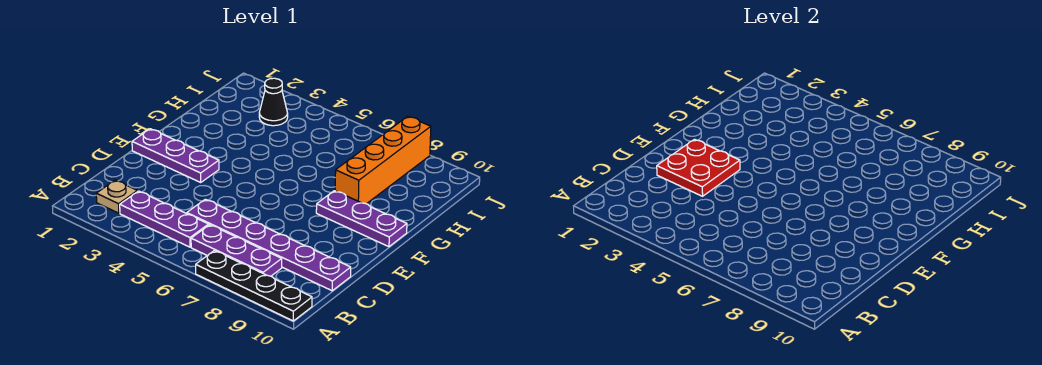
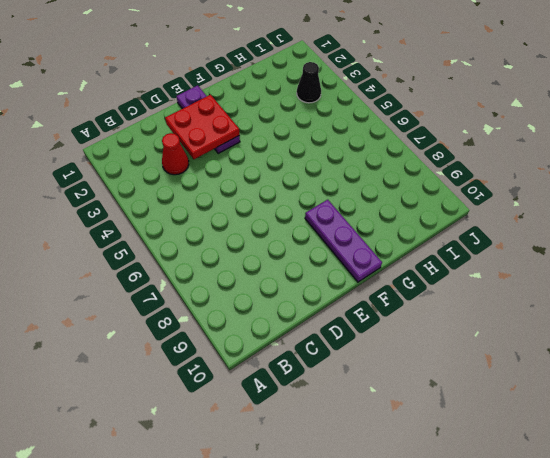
red cone C3 level 1 -> none
none -> black plate A7:A10 level 1
none -> tan plate B2 level 1

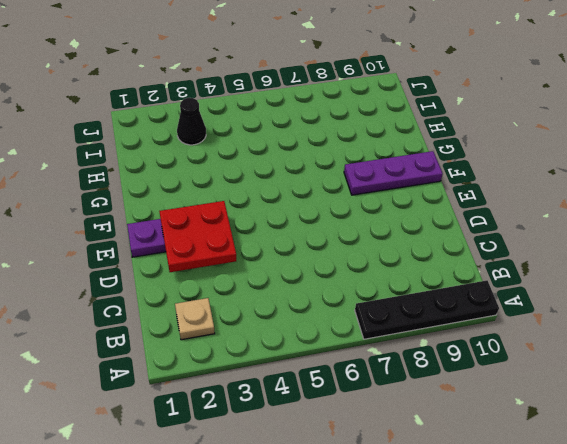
none -> purple plate B3:B5 level 1
none -> purple plate B6:B8 level 1

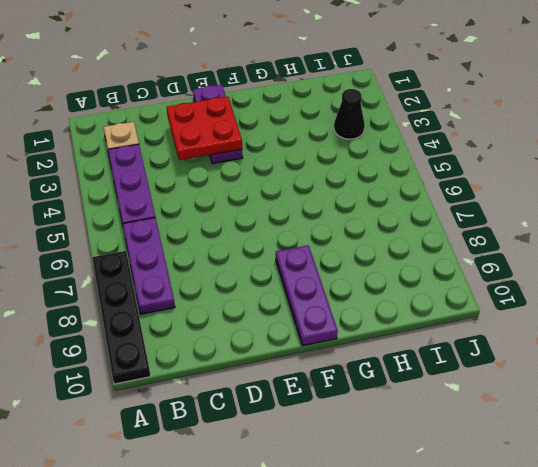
none -> purple plate C5:C10 level 1
none -> orange brick G8:J8 level 1

